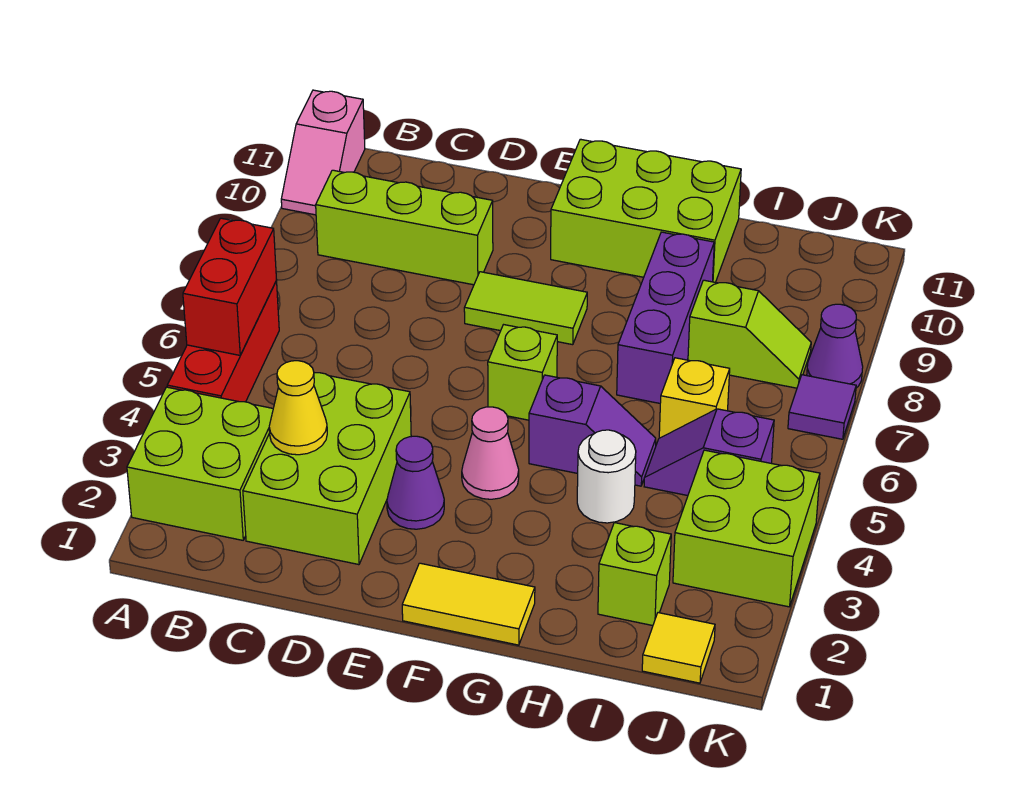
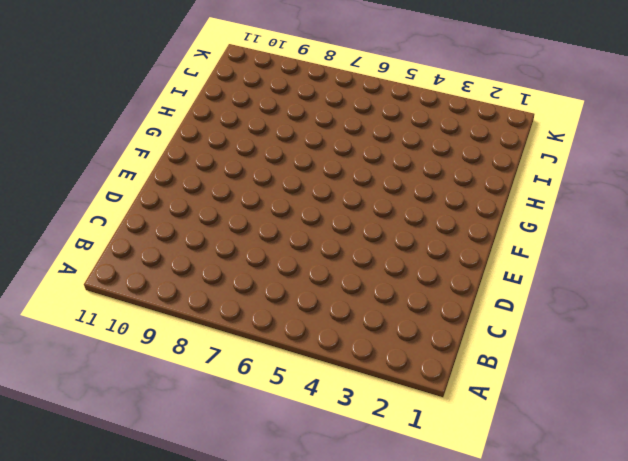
none -> lime brick A2:B3 level 1
none -> red brick A4:A6 level 1
none -> pink slope A10:A11 level 1 top 11

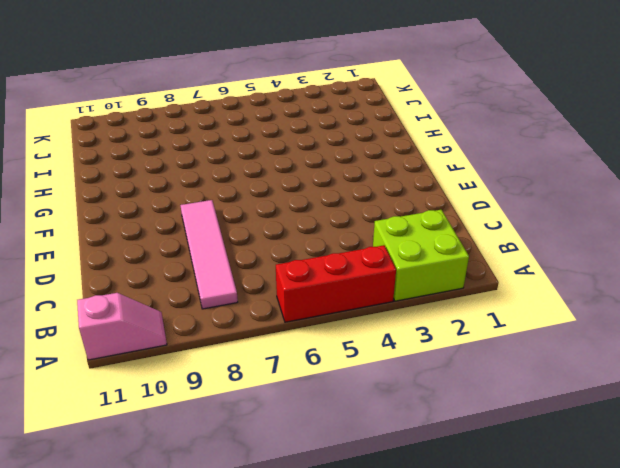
pink tile B8:E8 level 1 -> lime tile E8:F8 level 1
none -> lime brick B9:D9 level 1
none -> lime brick C2:D4 level 1
none -> purple cone E3 level 1

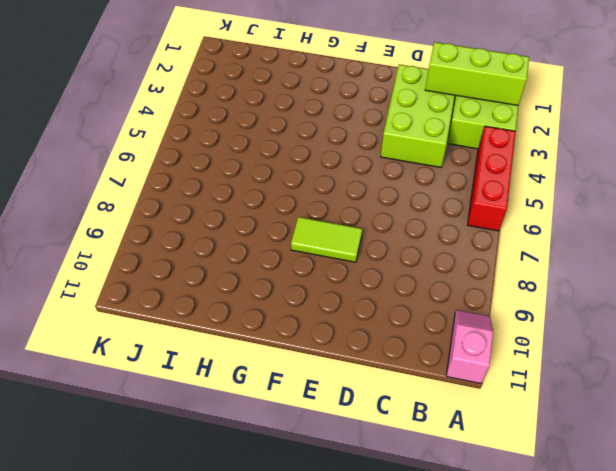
lime brick A2:C2 level 2 -> lime brick B9:D9 level 1
none -> purple cone E3 level 1
none -> yellow tile F1:G1 level 1
none -> pink cone F4 level 1

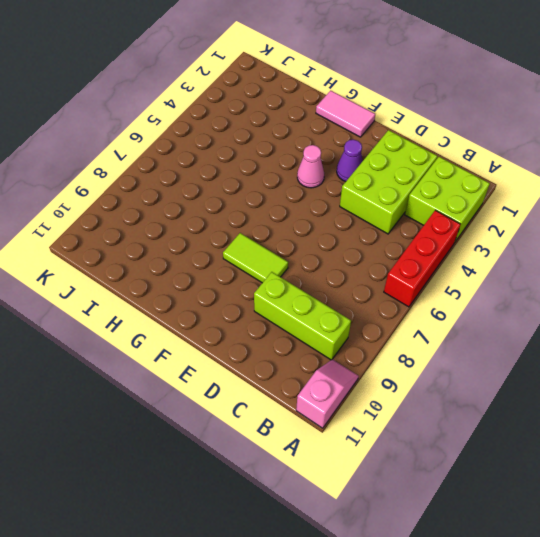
pink tile F1:G1 level 1 -> yellow tile F1:G1 level 1
none -> lime brick F6 level 1
none -> lime brick F10:H11 level 1
none -> purple slope G5:H5 level 1 top G

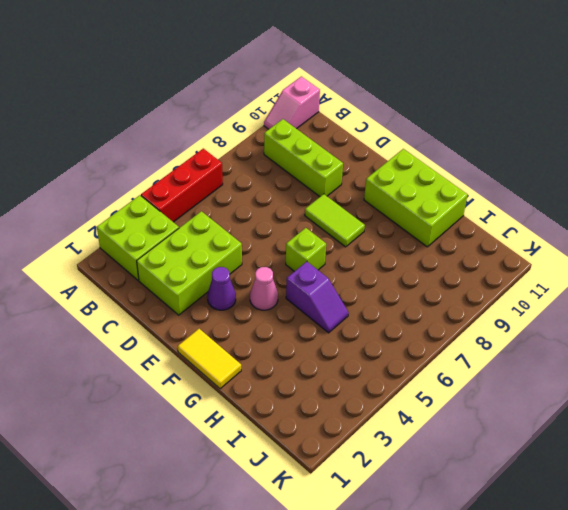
none -> white round brick H4 level 1
none -> purple brick H7:H9 level 1
none -> lime brick I2 level 1

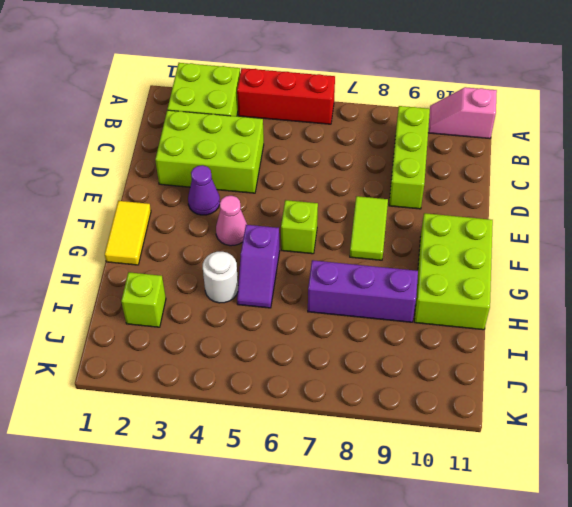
none -> purple slope I5:J5 level 1 top J
none -> yellow brick I6 level 1
none -> lime slope I8:J8 level 1 top I

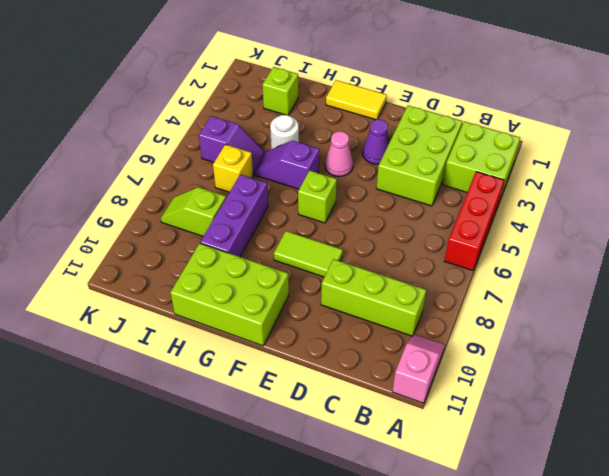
none -> yellow tile J1 level 1
none -> lime brick J3:K4 level 1
none -> purple tile K7 level 1

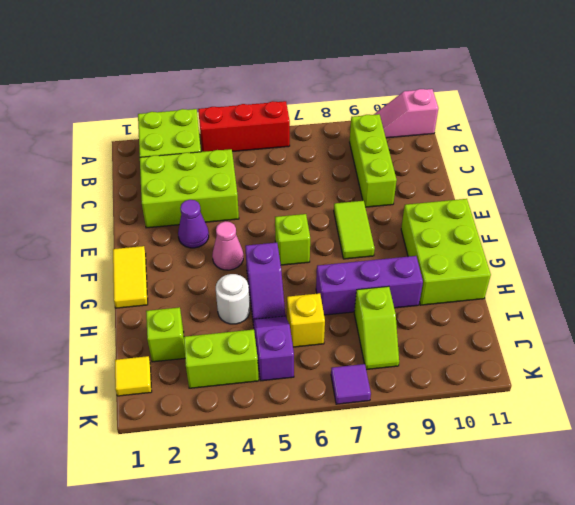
lime brick J3:J4 level 1 -> lime brick J3:K4 level 1
none -> purple cone K8 level 1
none -> red brick A5:A6 level 2
none -> yellow cone C3 level 2

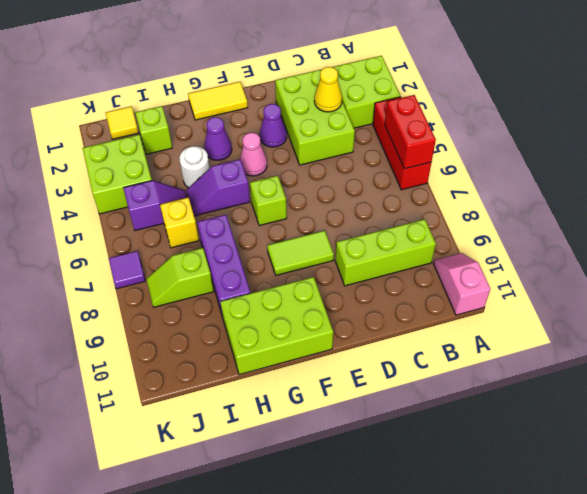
purple cone G3 level 1 -> purple cone K8 level 1

